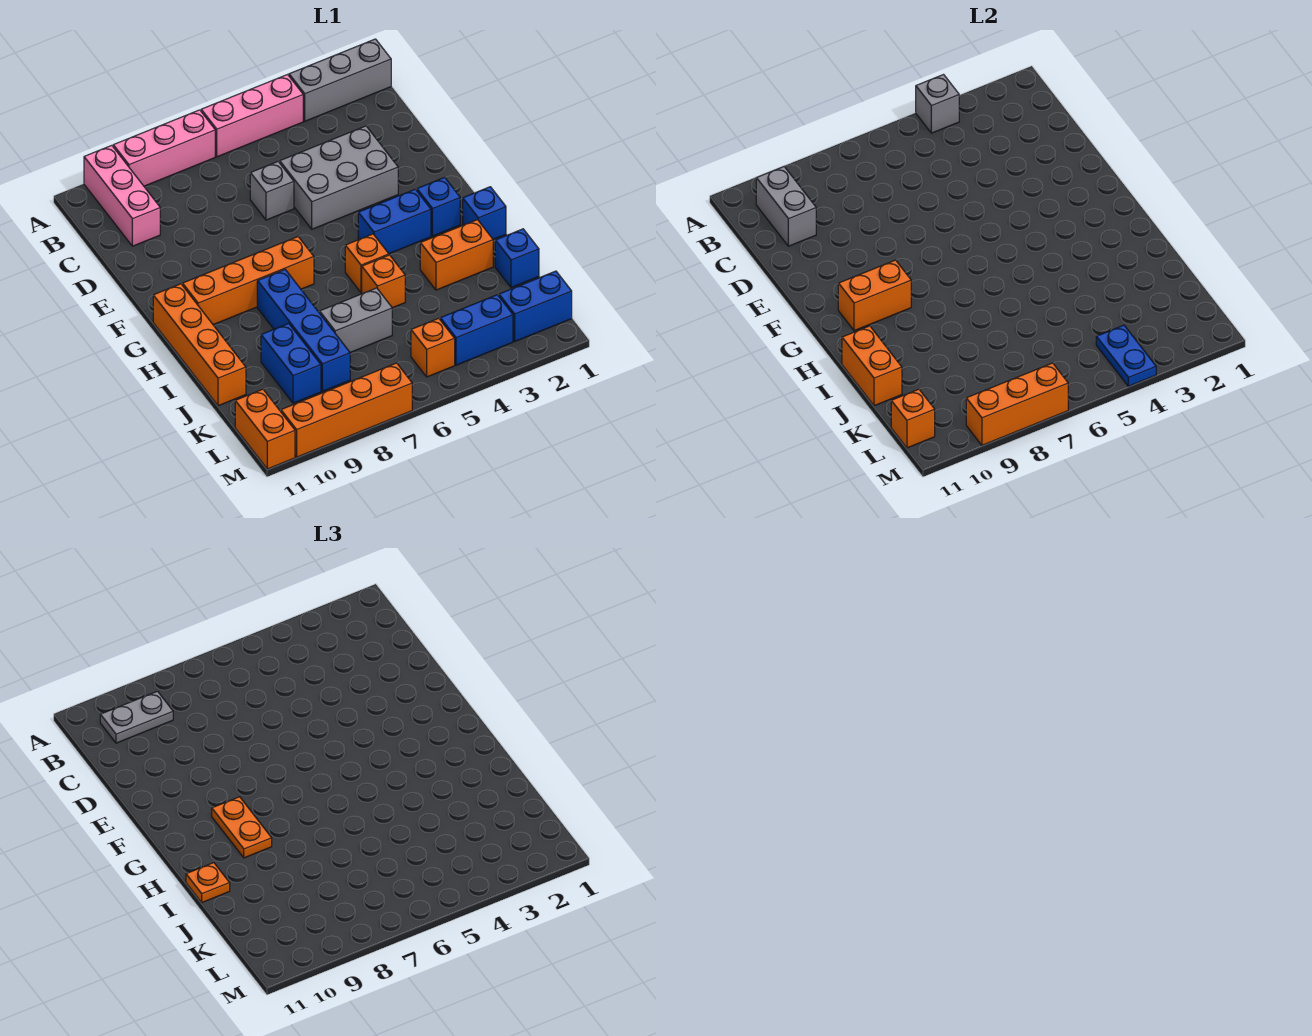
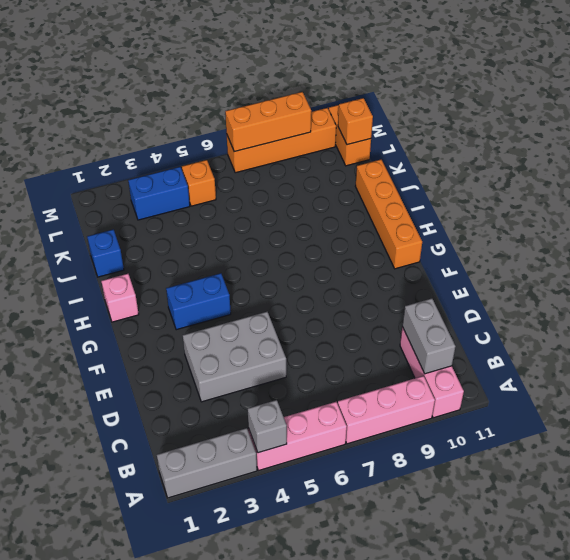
pink brick H1 level 1 -> blue brick H1 level 1
none -> grey brick D6 level 1
none -> blue brick G2 level 1
none -> orange brick G7:G10 level 1
none -> orange brick H5 level 1

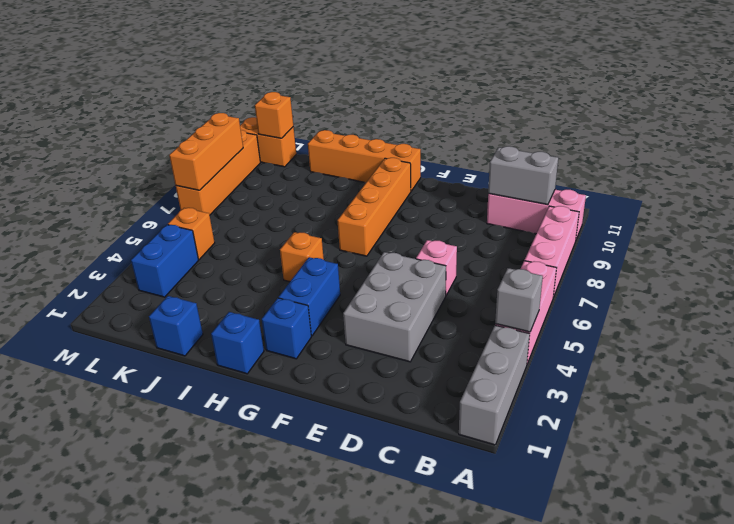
pink brick D6 level 1 -> grey brick D6 level 1
none -> blue brick H8:K8 level 1
none -> orange brick I2:I3 level 1
none -> orange brick I5 level 1
none -> grey brick J6:J7 level 1

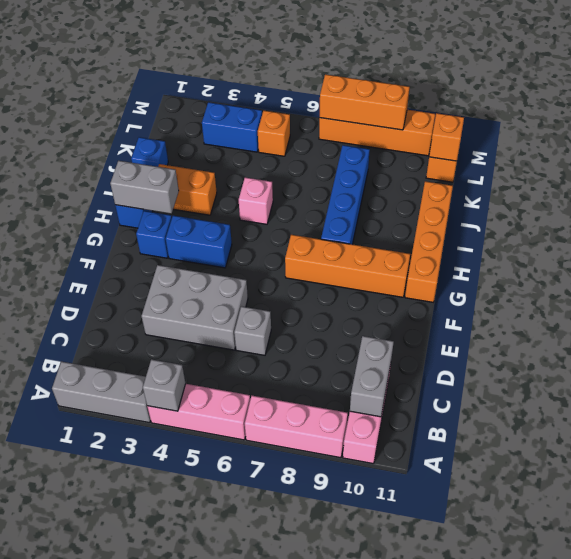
grey brick H1:H2 level 2 -> grey brick J6:J7 level 1
pink brick I5 level 1 -> orange brick I5 level 1
none -> orange brick H5 level 1
none -> blue brick J9:K9 level 1
none -> blue brick L1:L2 level 1
none -> orange brick G9:G10 level 2

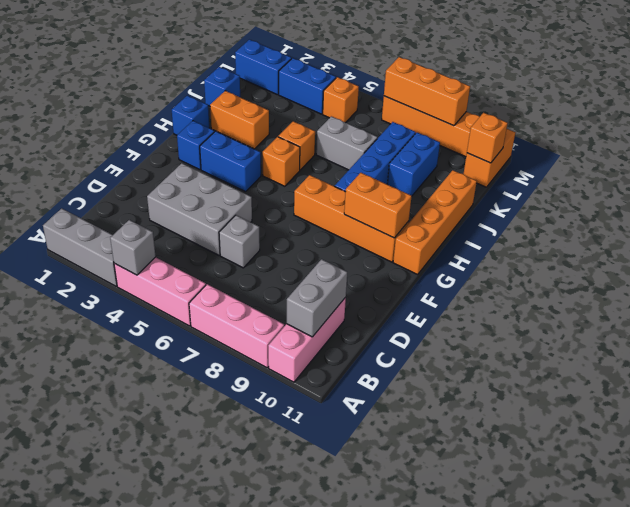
none -> orange brick I11:J11 level 2
none -> blue plate L4:M4 level 2
none -> grey plate B9:B10 level 3
none -> orange plate G9:H9 level 3

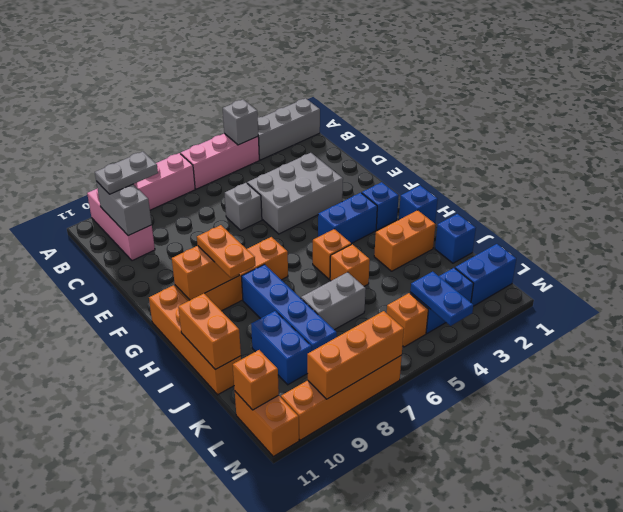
none -> orange plate I11 level 3

